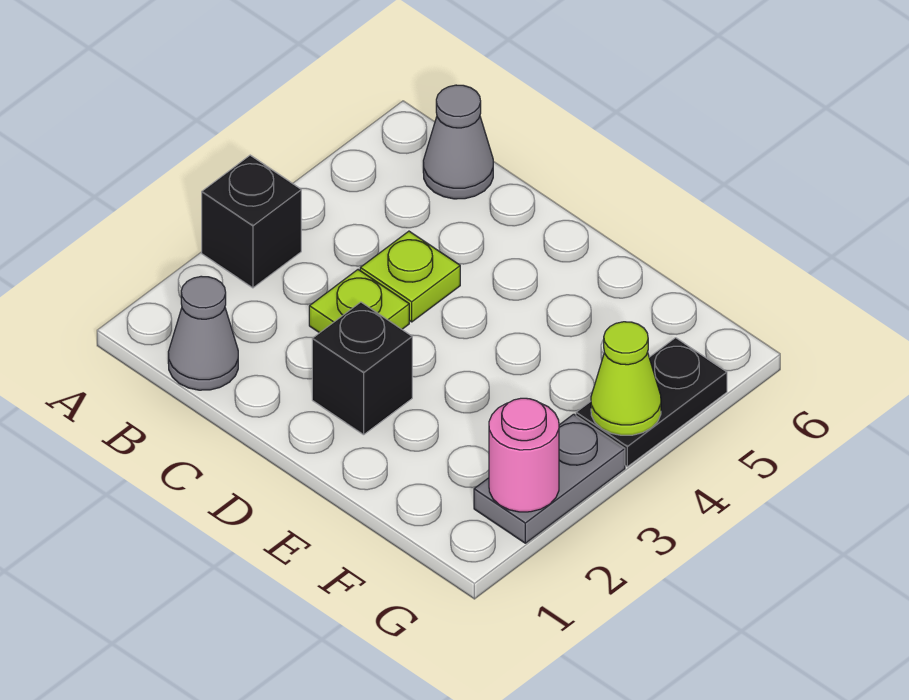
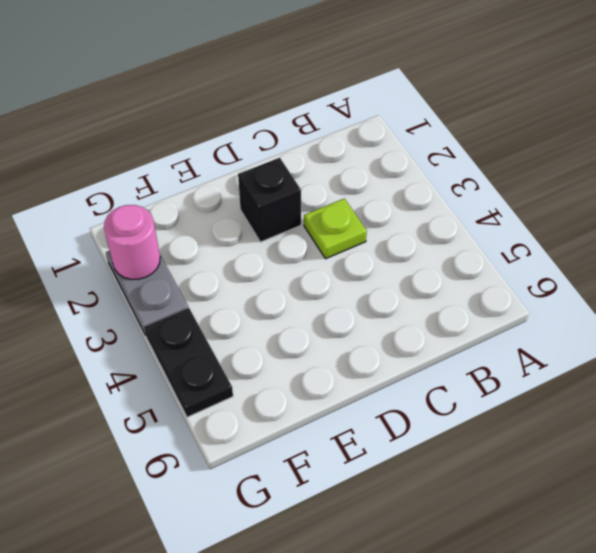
none -> black brick A3 level 1
none -> grey cone B1 level 1

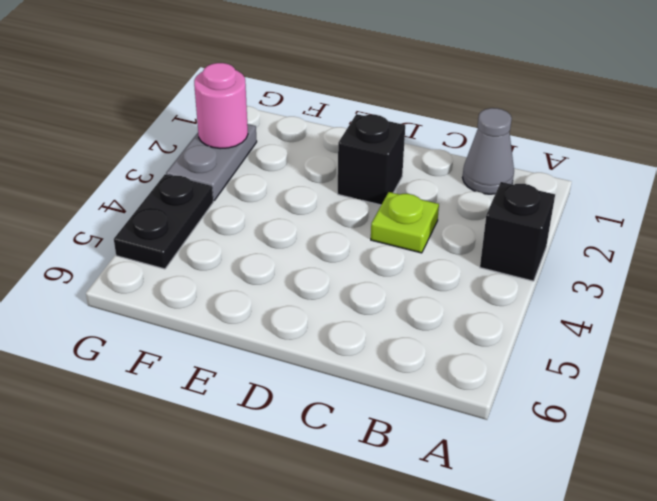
none -> grey cone B6 level 1
none -> lime plate C4 level 1

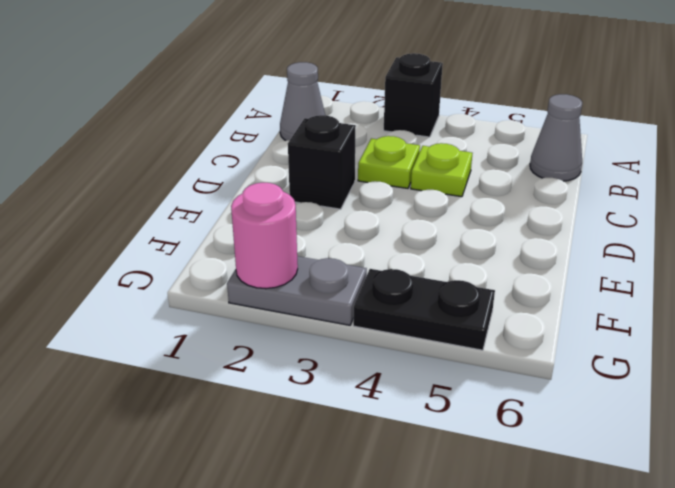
none -> lime cone G4 level 2

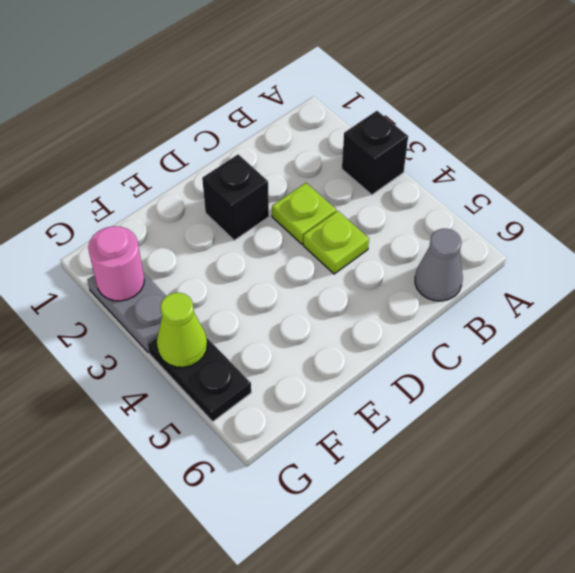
none -> grey cone B1 level 1

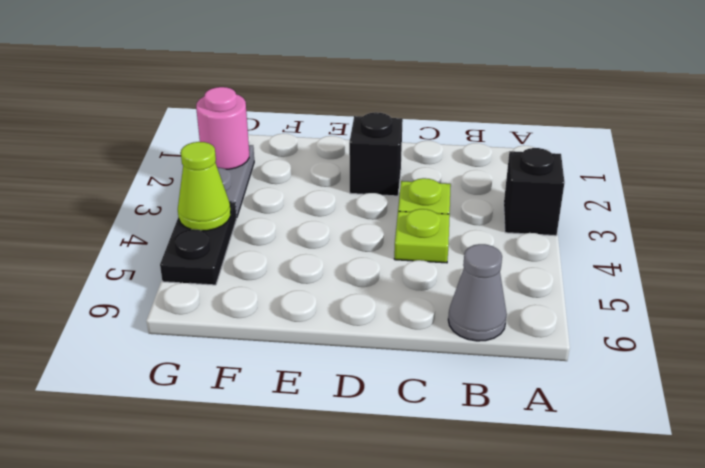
none -> grey cone B1 level 1

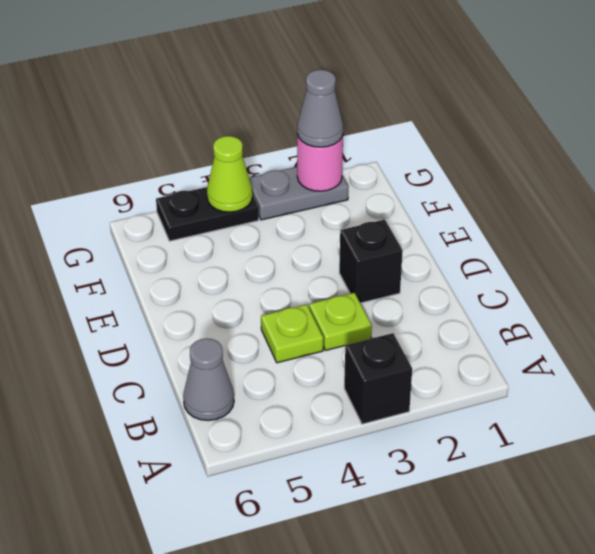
grey cone G2 level 3 -> grey cone B1 level 1

